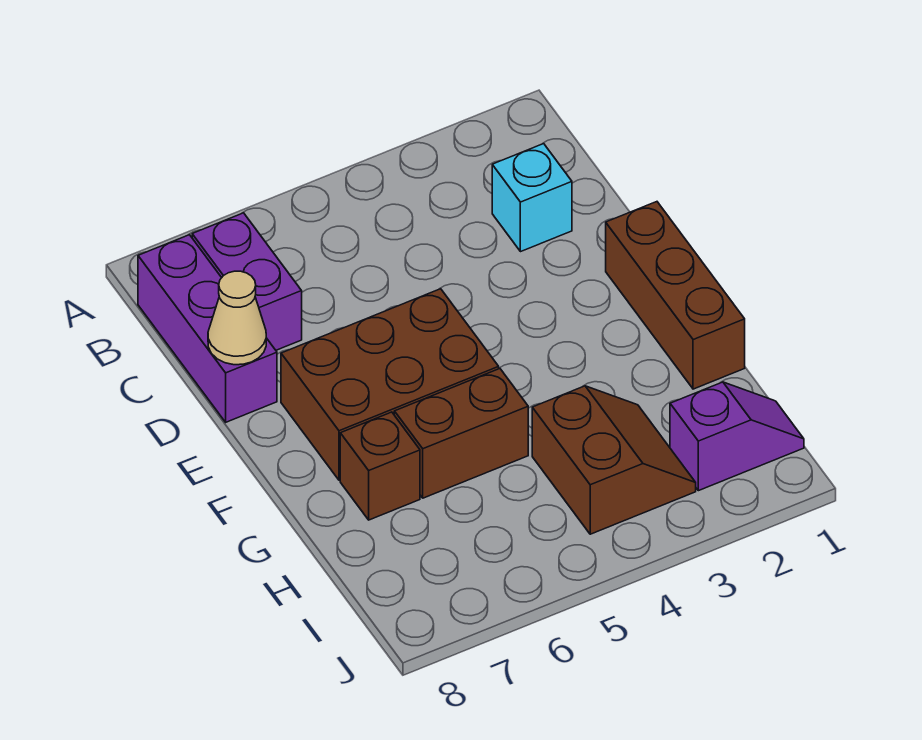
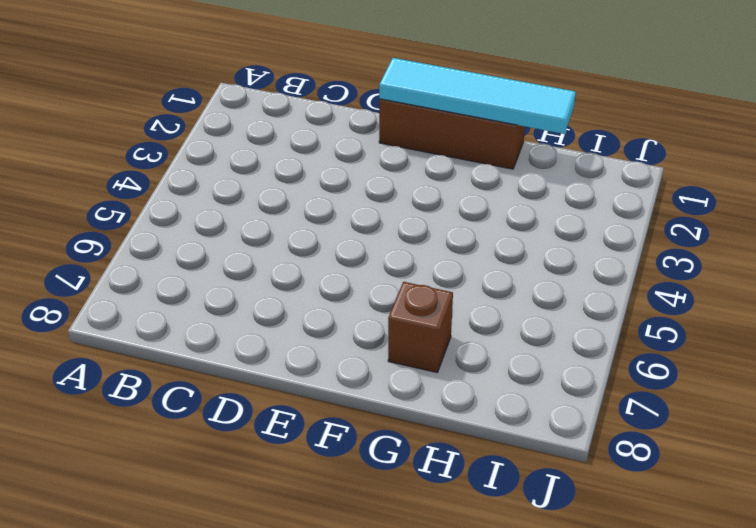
cyan tile E1:H1 level 2 -> none
none -> purple brick B7:C7 level 1
none -> purple brick B8:D8 level 1

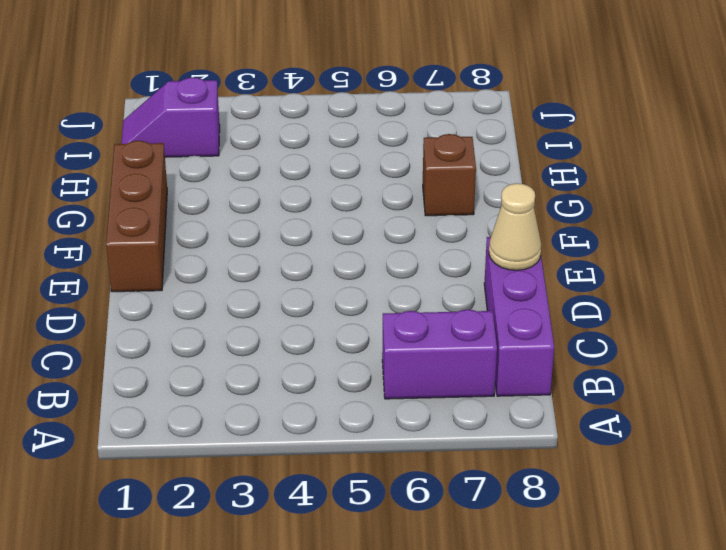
purple brick B6:B7 level 1 -> purple brick B7:C7 level 1
none -> cyan brick C2 level 1
none -> brown brick E5:F7 level 1

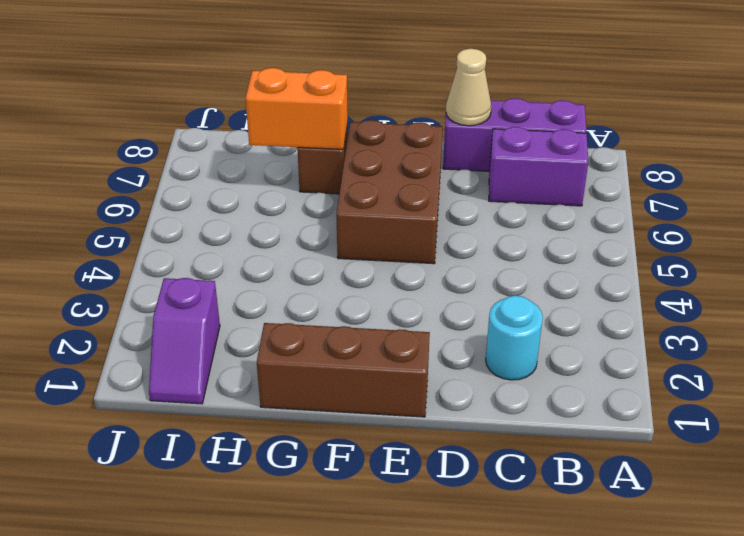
cyan round brick C2 level 1 -> cyan brick C2 level 1
orange brick G7:H7 level 2 -> none
none -> brown brick G5:G6 level 1
none -> brown slope H3:I4 level 1 top 4

